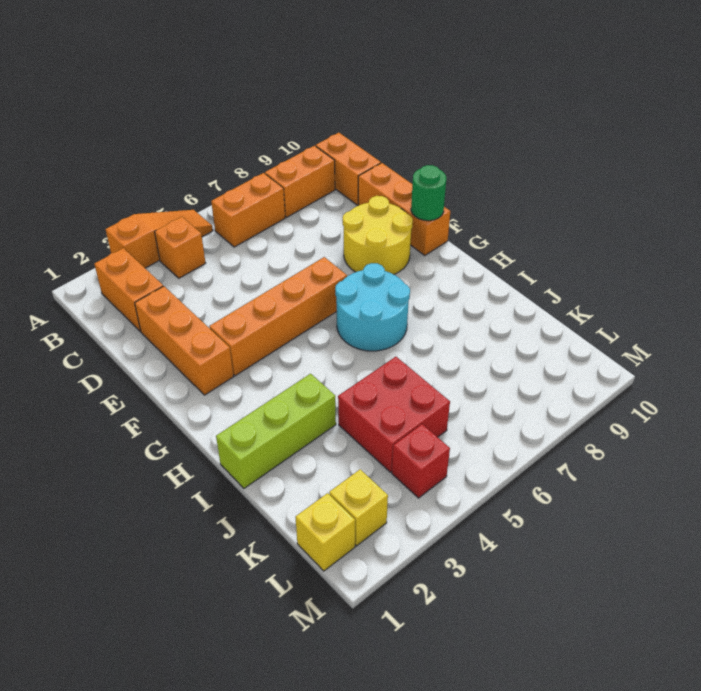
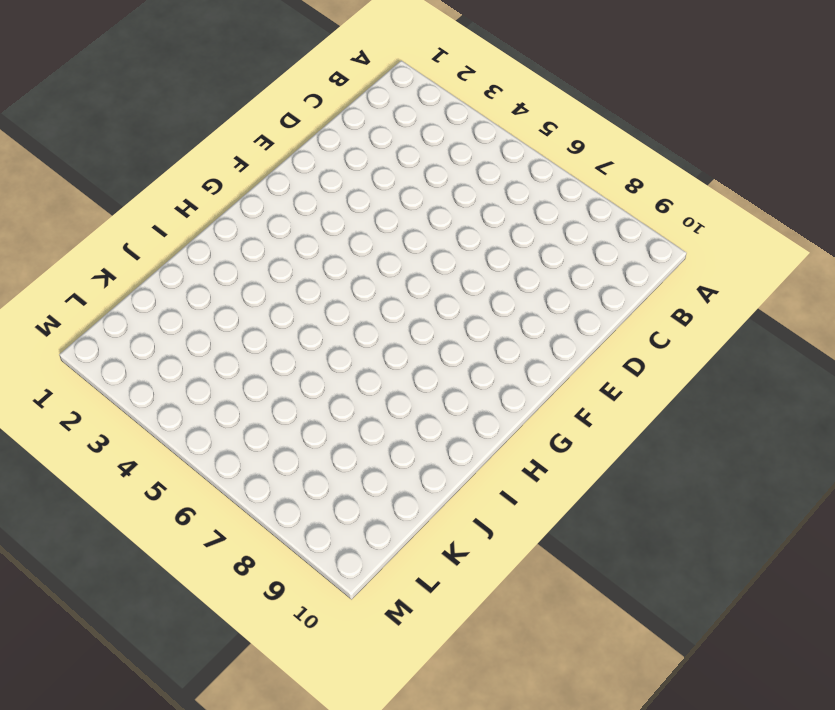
none -> orange slope A3:A5 level 1 top 3
none -> orange brick B2:C2 level 1
none -> orange brick B4 level 1

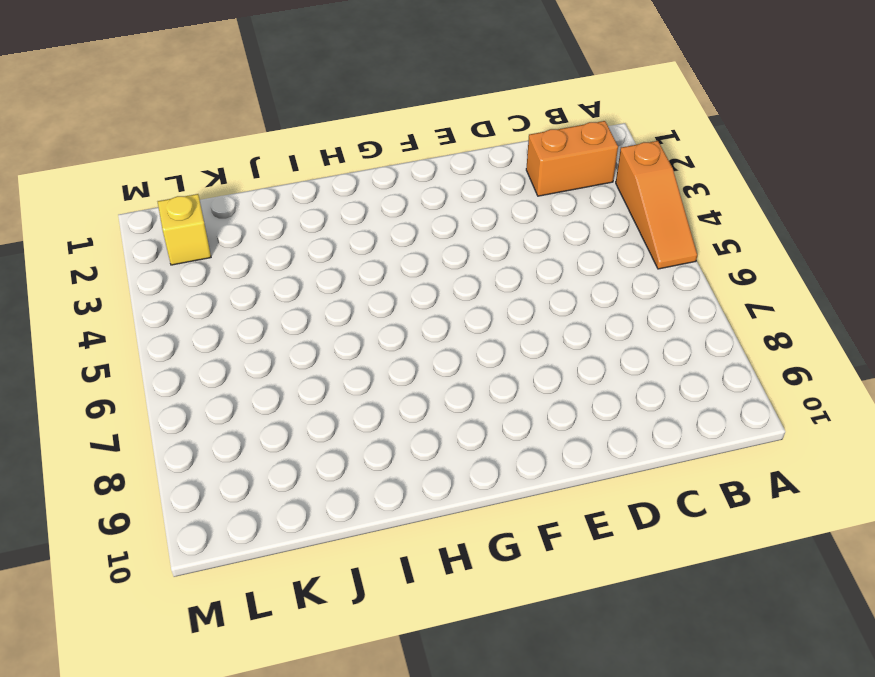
none -> orange brick B4 level 1
none -> orange brick B6:B7 level 1
none -> orange brick B8:B9 level 1

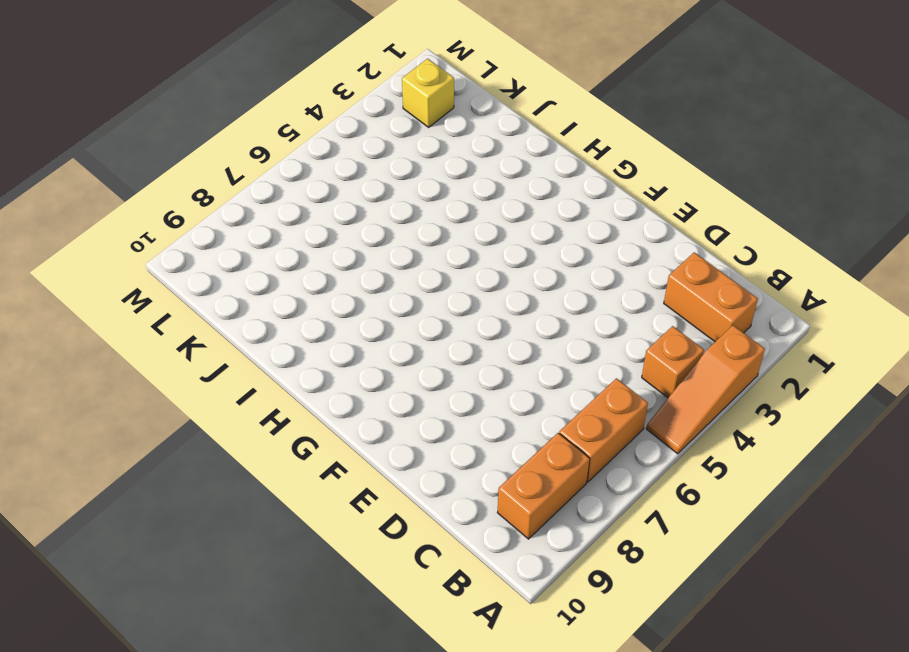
none -> orange brick B10:C10 level 1
none -> orange brick D2:F2 level 1
none -> orange brick D10:F10 level 1

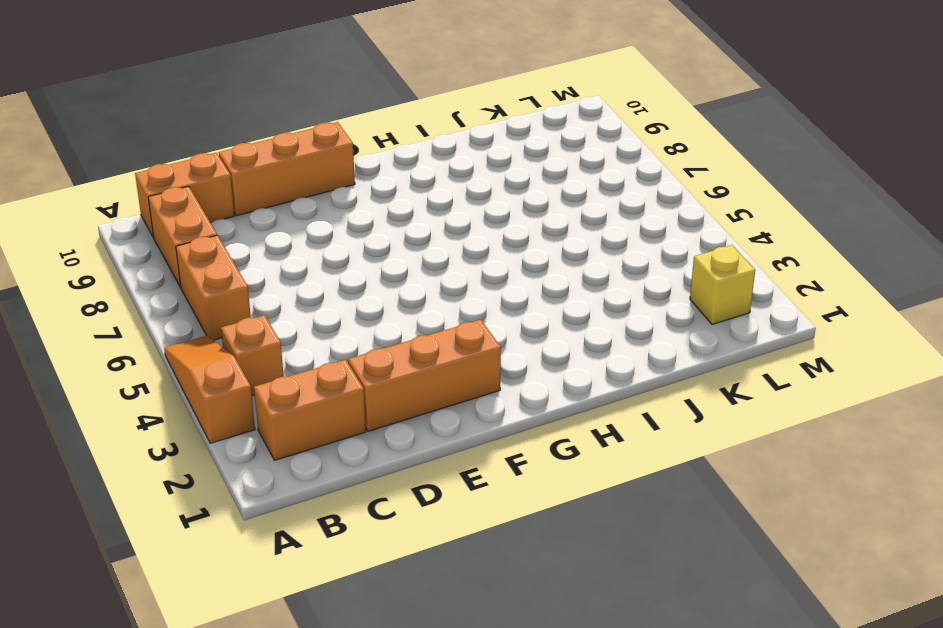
none -> yellow round brick E8:F9 level 1
none -> orange brick F3:F6 level 1
none -> cyan round brick G6:H7 level 1

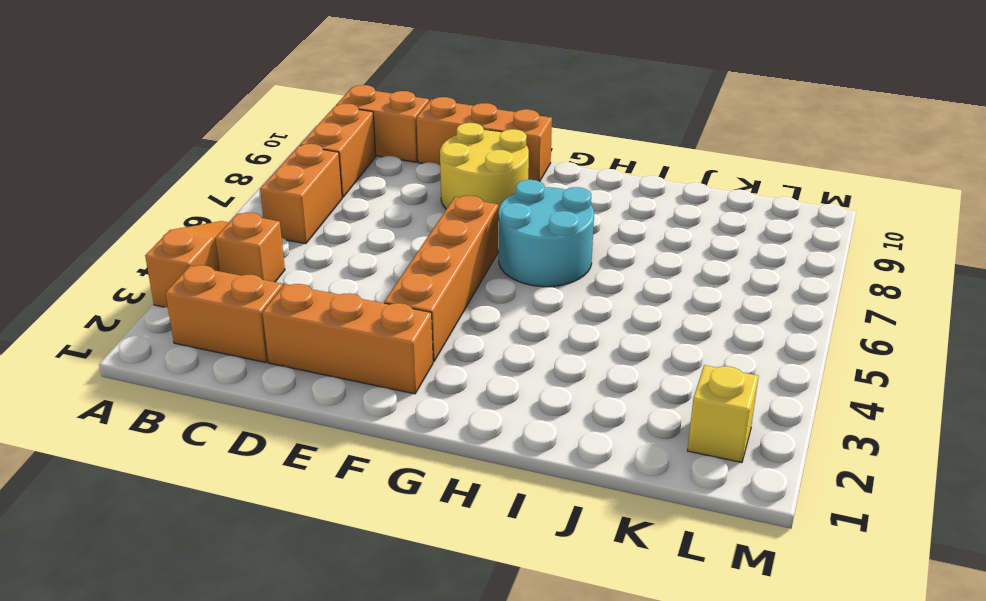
none -> lime brick I1:I3 level 1
none -> red brick J4:K5 level 1
none -> yellow brick L1 level 1

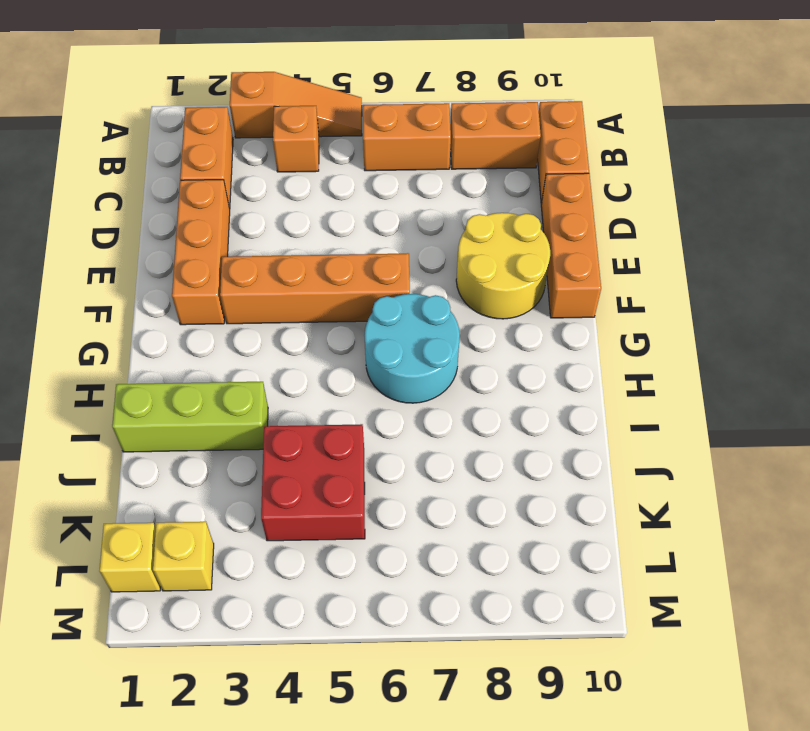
none -> red brick L4 level 1
none -> green round brick F10 level 2

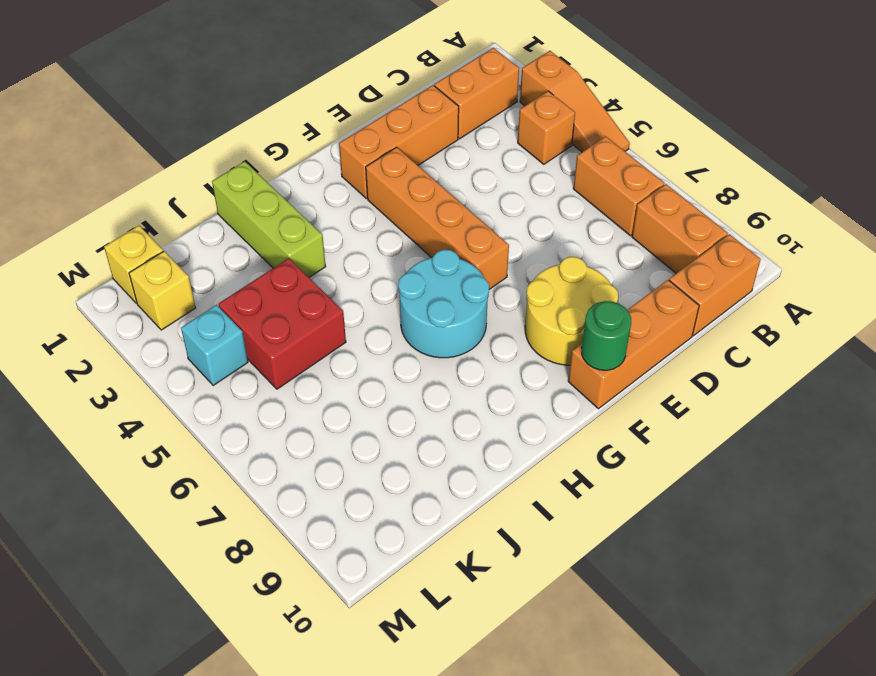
cyan brick L4 level 1 -> red brick L4 level 1

